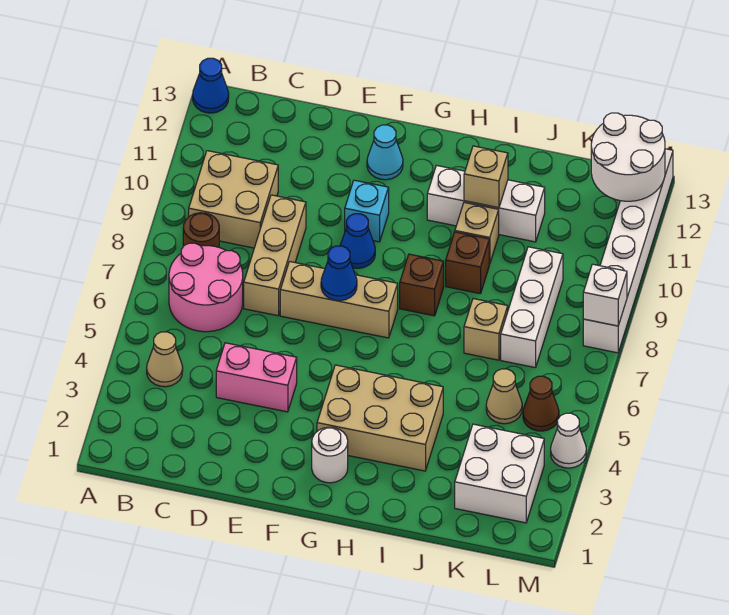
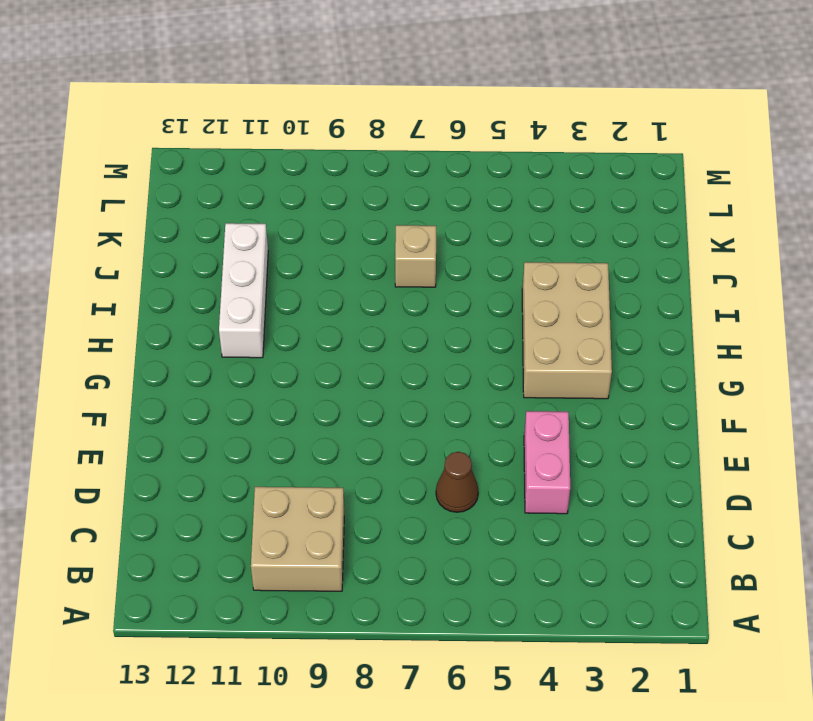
brown cone D6 level 1 -> brown cone L5 level 1
none -> blue cone A13 level 1
none -> tan cone B4 level 1
none -> pink round brick B6:C7 level 1

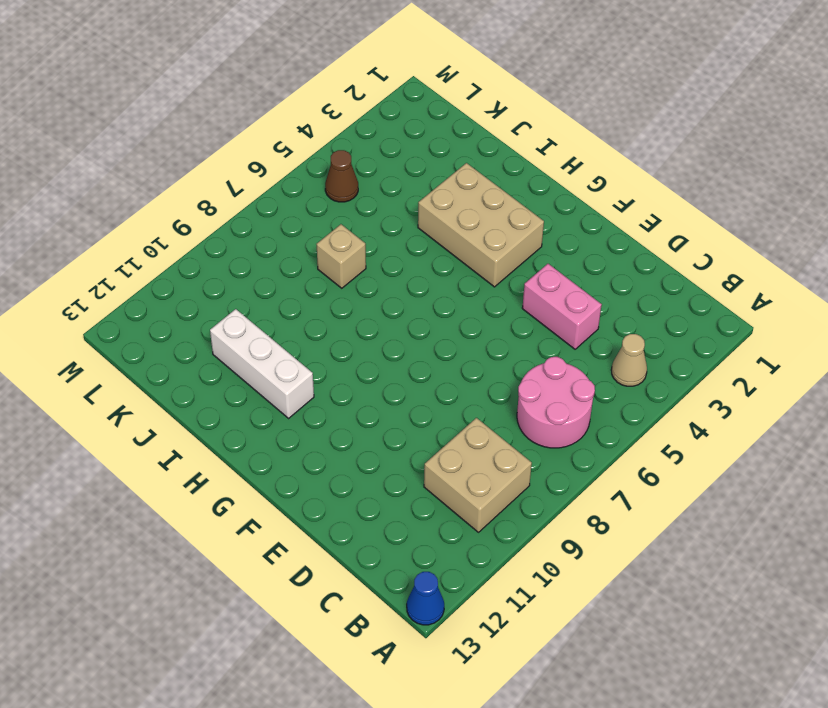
none -> brown round brick B8 level 1
none -> tan brick D7:D9 level 1
none -> tan brick E7:G7 level 1

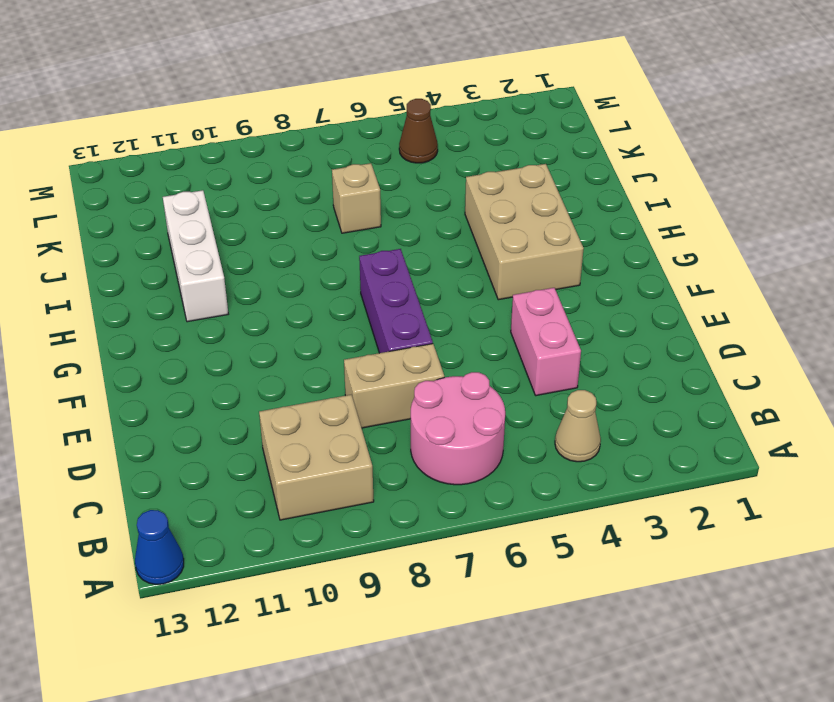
tan brick D7:D8 level 1 -> tan brick D7:D9 level 1
purple brick E7:G7 level 1 -> tan brick E7:G7 level 1
none -> brown round brick B8 level 1
none -> blue cone F9 level 1
none -> cyan brick F10 level 1

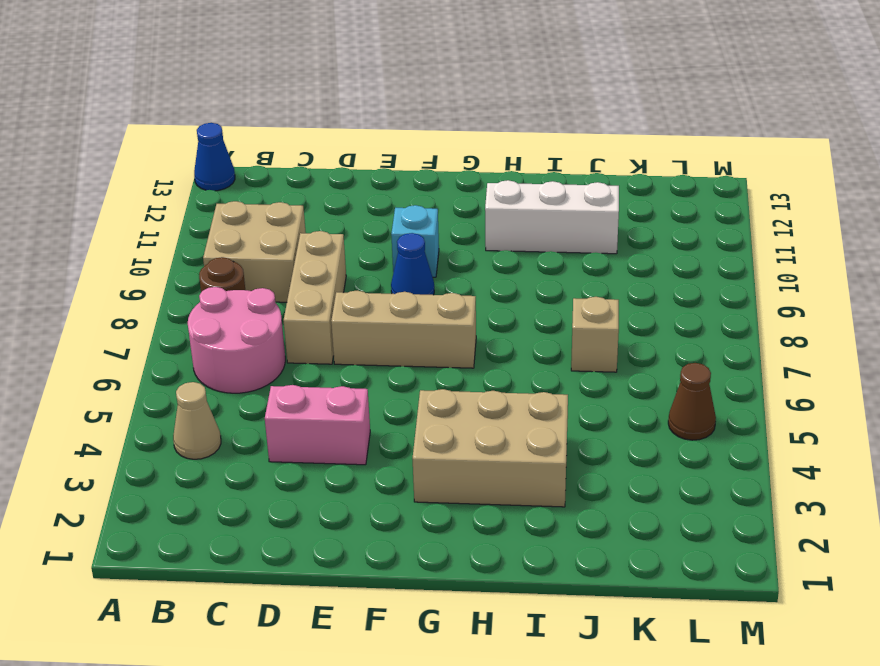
none -> cyan cone F12 level 1
none -> white round brick G2 level 1
none -> brown brick H8 level 1

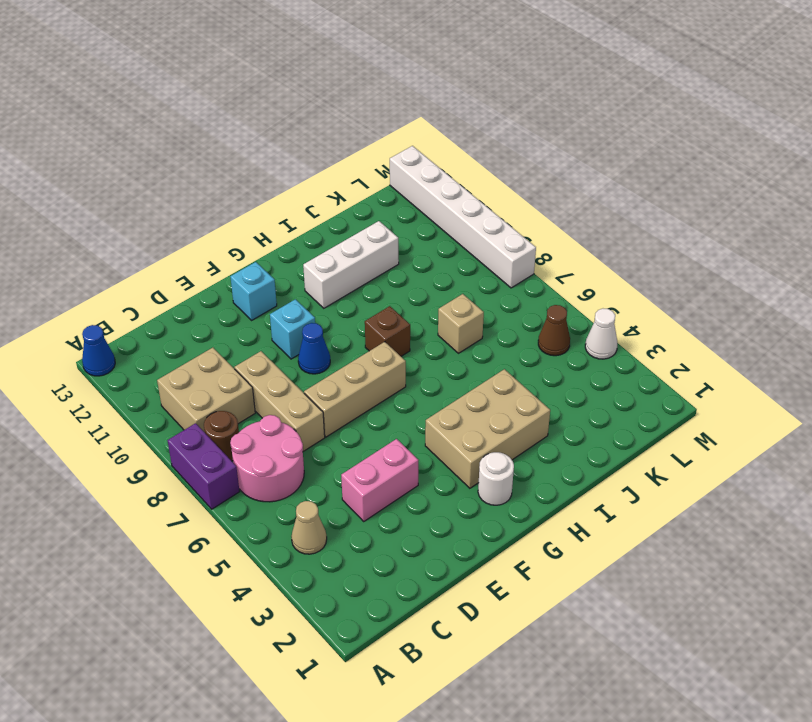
purple brick A7:A8 level 1 -> none
cyan brick F12 level 1 -> cyan cone F12 level 1
none -> brown brick I9 level 1
none -> tan brick I10 level 1
none -> white brick K2:L3 level 1

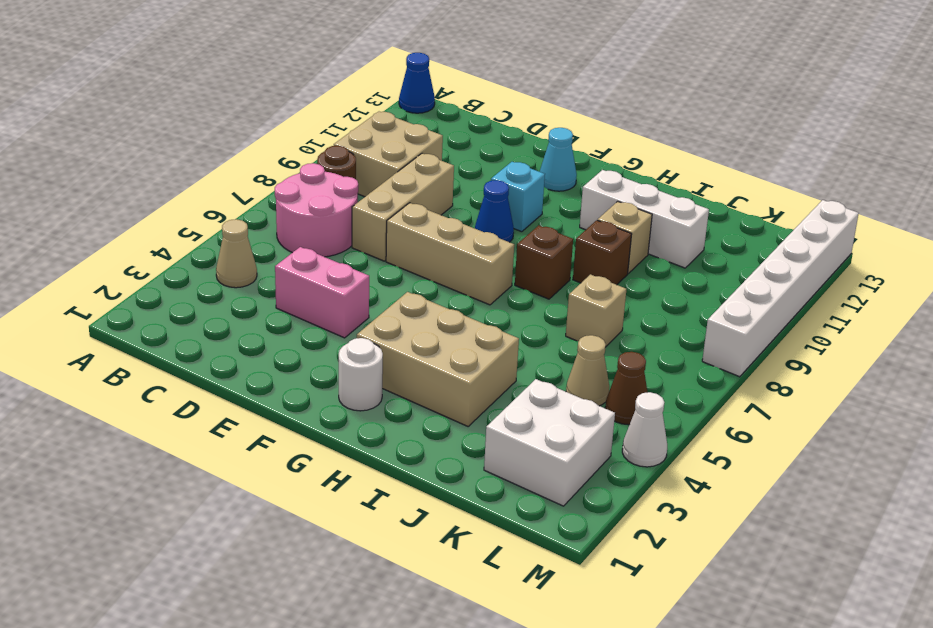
none -> white brick K7:K9 level 1
none -> blue cone F7 level 2
none -> tan brick I11 level 2

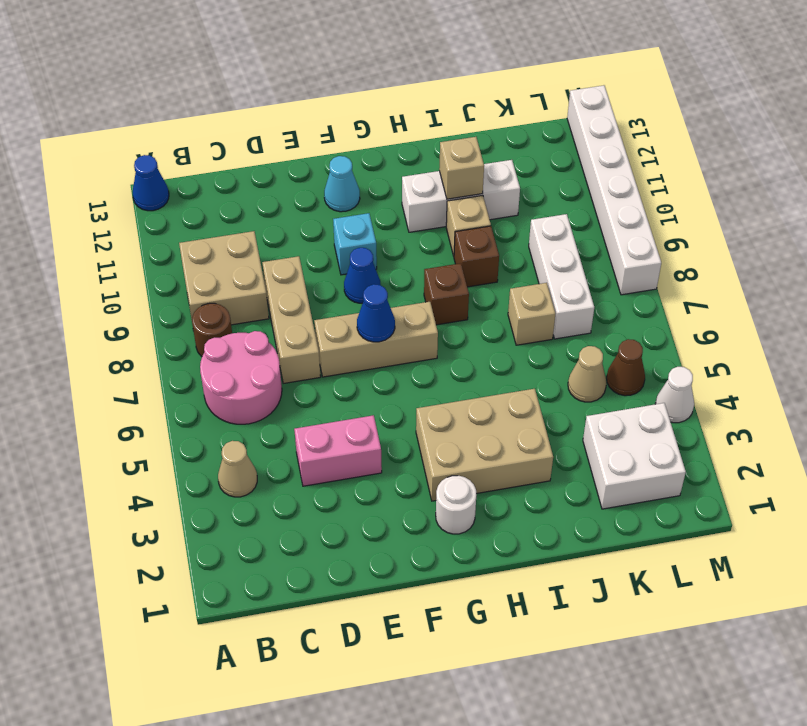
none -> white round brick L12:M13 level 2
none -> white brick M8 level 2

